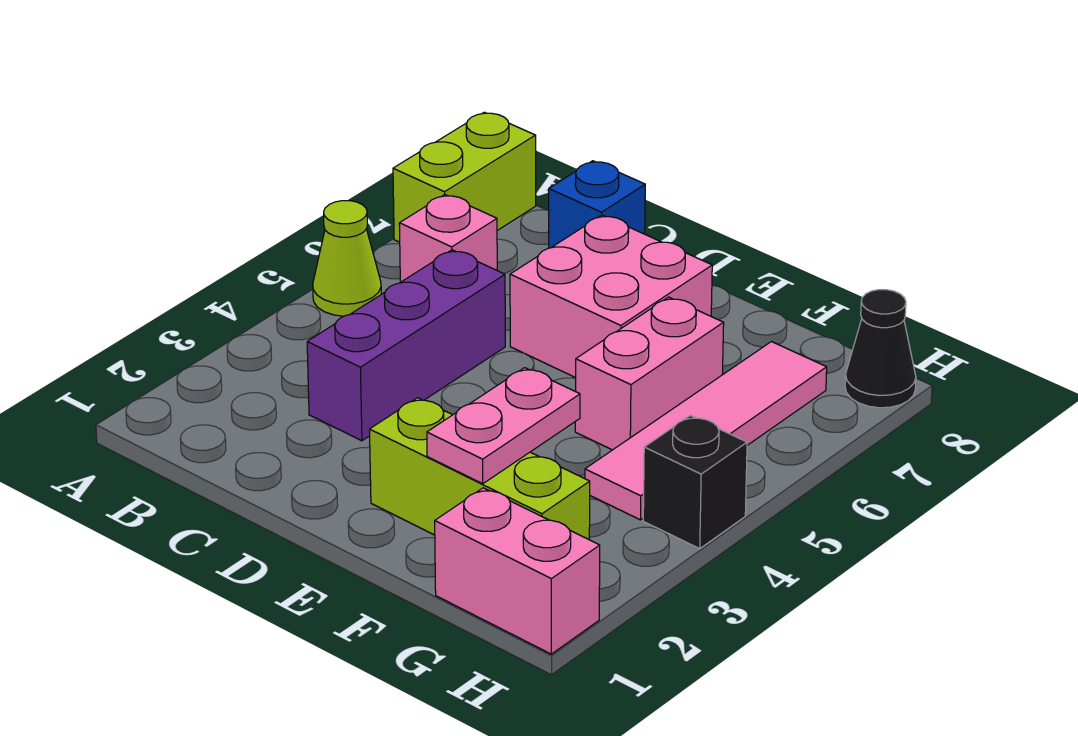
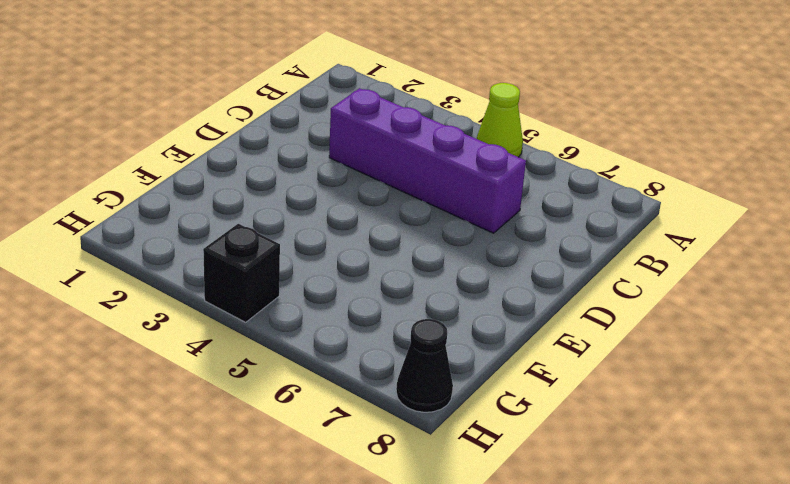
purple brick C3:C6 level 1 -> purple brick C3:C5 level 1
none -> lime brick A7:A8 level 1
none -> pink brick B6 level 1
none -> blue brick C8 level 1

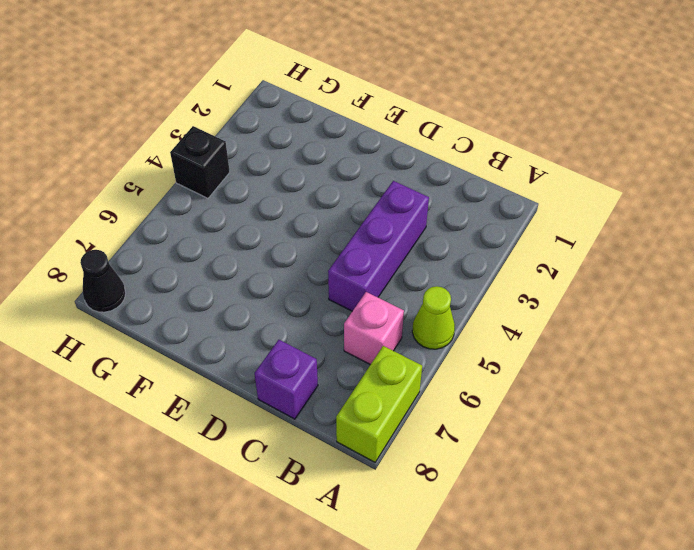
purple brick C8 level 1 -> blue brick C8 level 1
none -> pink brick D6:E7 level 1
none -> lime brick E2:G2 level 1
none -> pink brick F5:F6 level 1

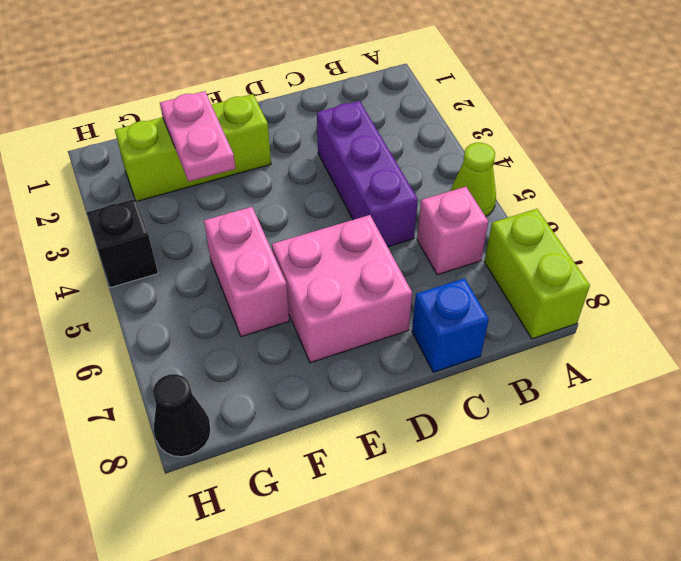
none -> pink brick G1:H1 level 1
none -> pink tile G4:G7 level 1

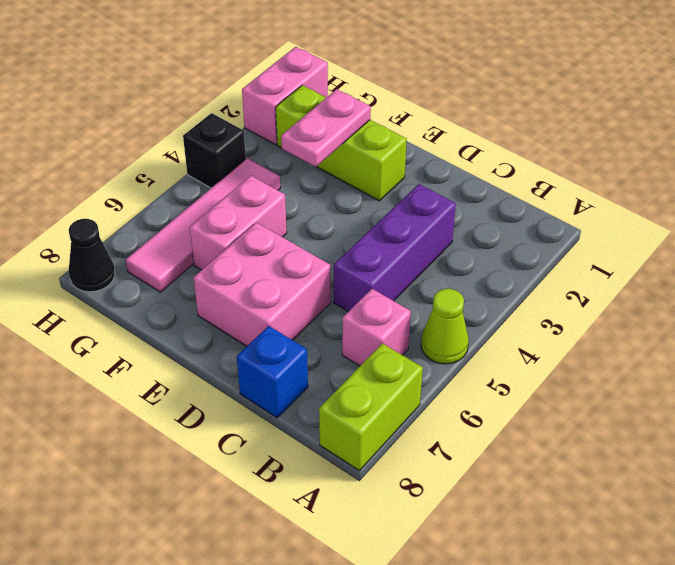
pink brick H1:H2 level 1 -> pink brick G1:H1 level 1

